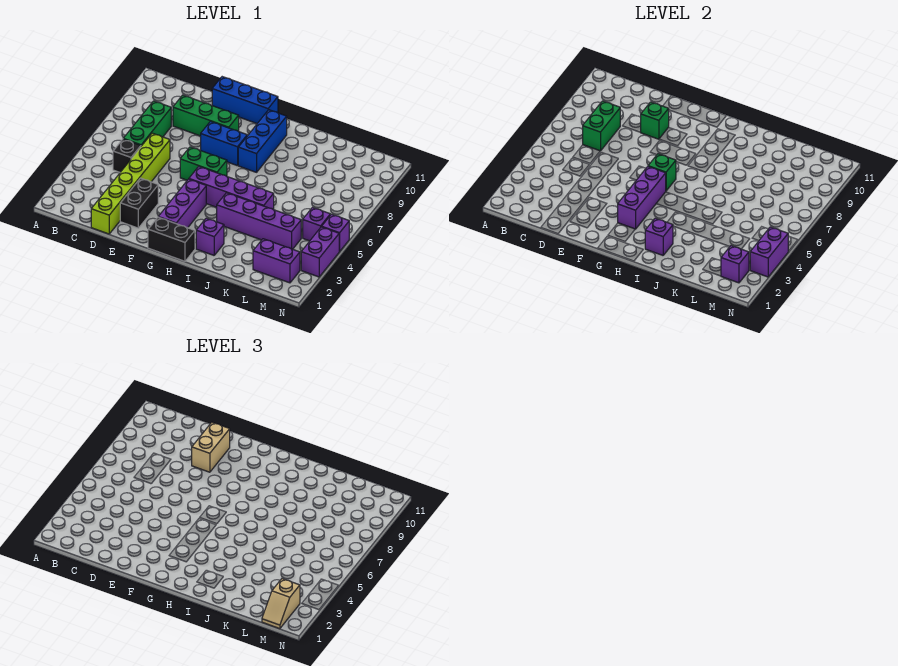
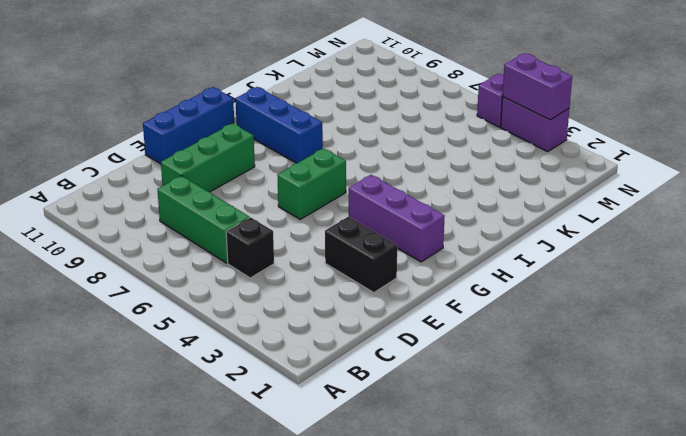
none -> lime brick D1:D6 level 1
none -> blue brick F8:G8 level 1
none -> black brick G1:H1 level 1

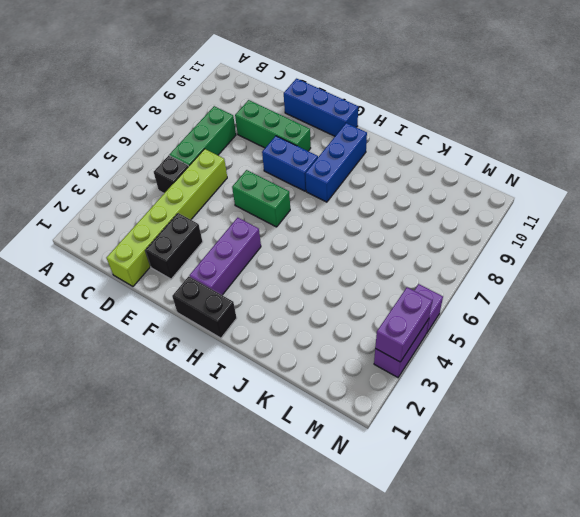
none -> purple brick G5:J5 level 1
none -> purple brick I2 level 1
none -> purple brick I4:L4 level 1

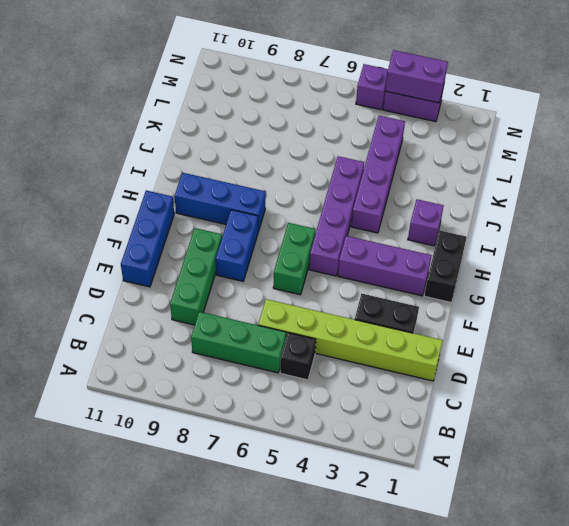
none -> purple brick L2:M2 level 1
none -> purple brick M5 level 1
none -> green brick C7:C8 level 2

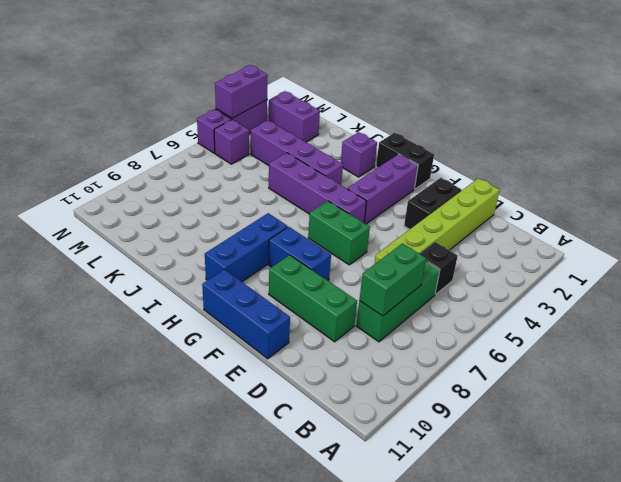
none -> green brick E9 level 2
none -> purple brick G3:G5 level 2
none -> green brick G6 level 2

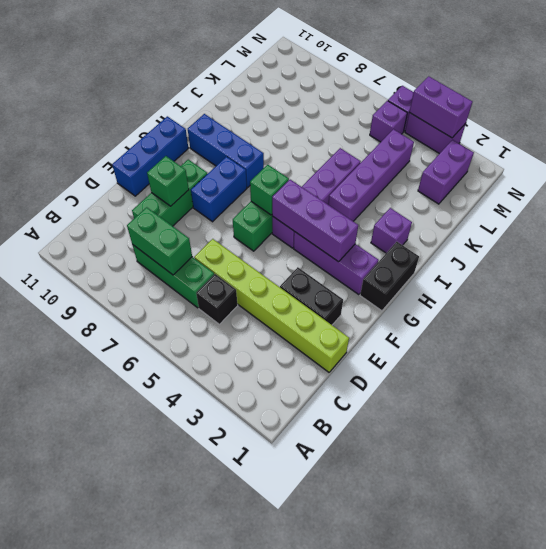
none -> purple brick I2 level 2
none -> purple brick M2 level 2
none -> tan brick E9:E10 level 3

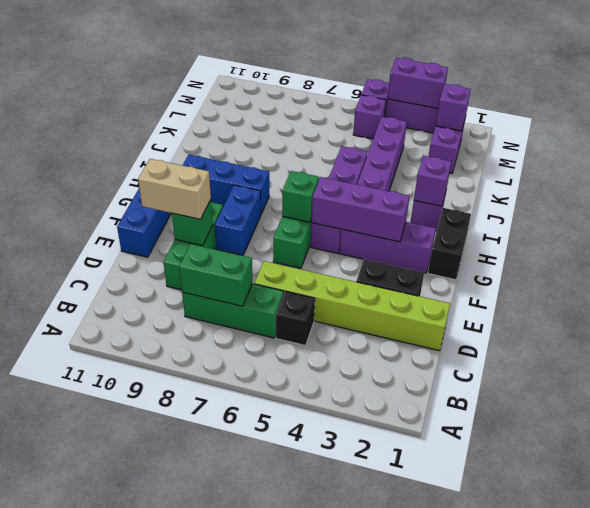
none -> tan slope M1:M2 level 3 top 2

